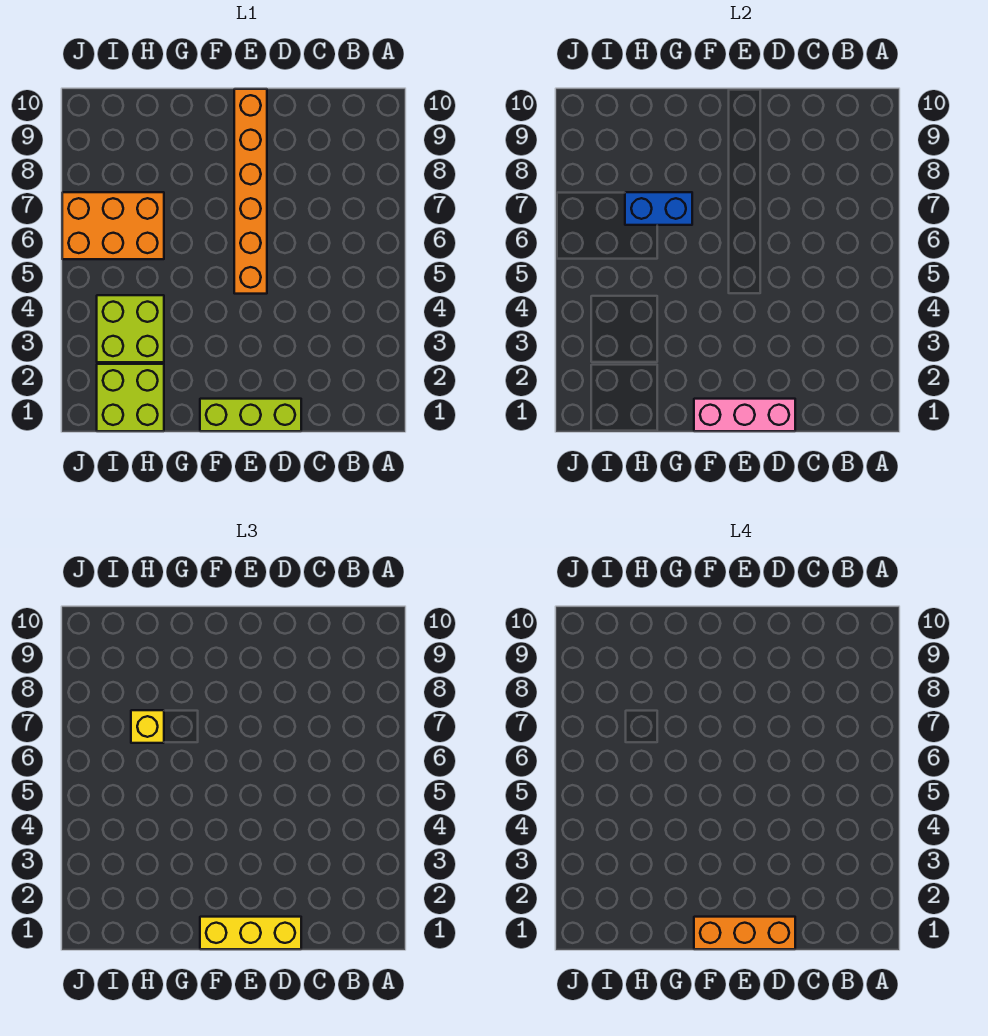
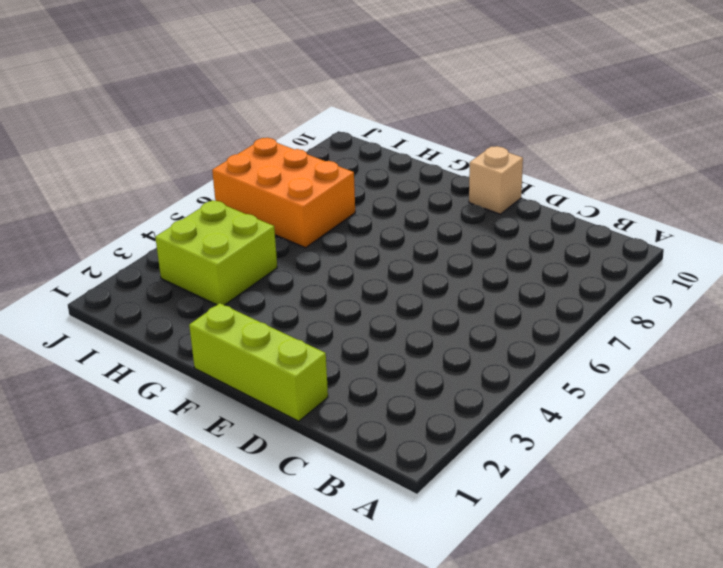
tan brick E10 level 1 -> orange brick E5:E10 level 1
none -> lime brick H1:I2 level 1
none -> pink brick D1:F1 level 2

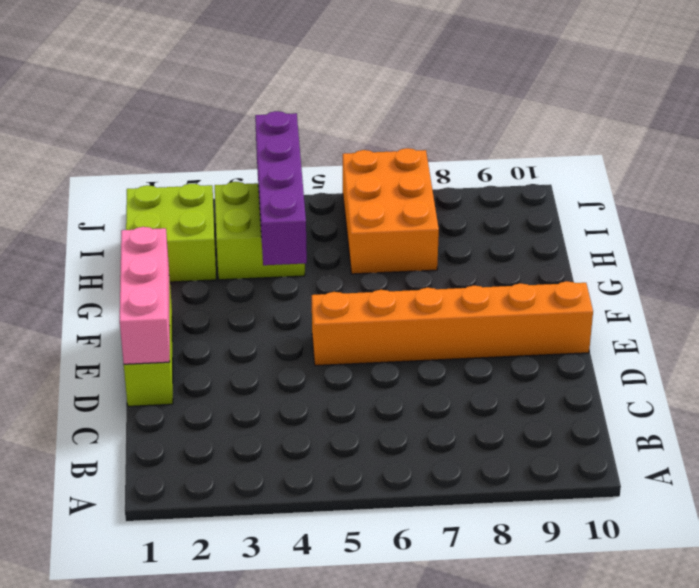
purple brick G4:J4 level 2 -> none
none -> blue brick G7:H7 level 2
none -> yellow brick D1:F1 level 3

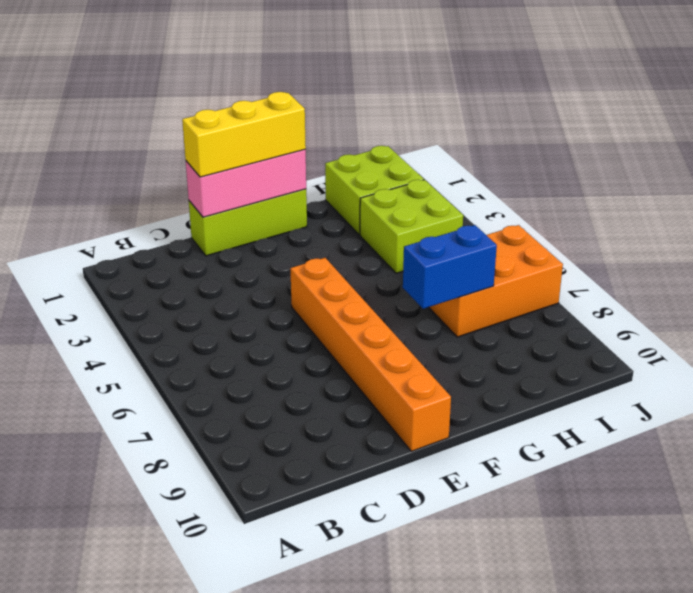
none -> yellow brick H7 level 3
none -> orange brick D1:F1 level 4

